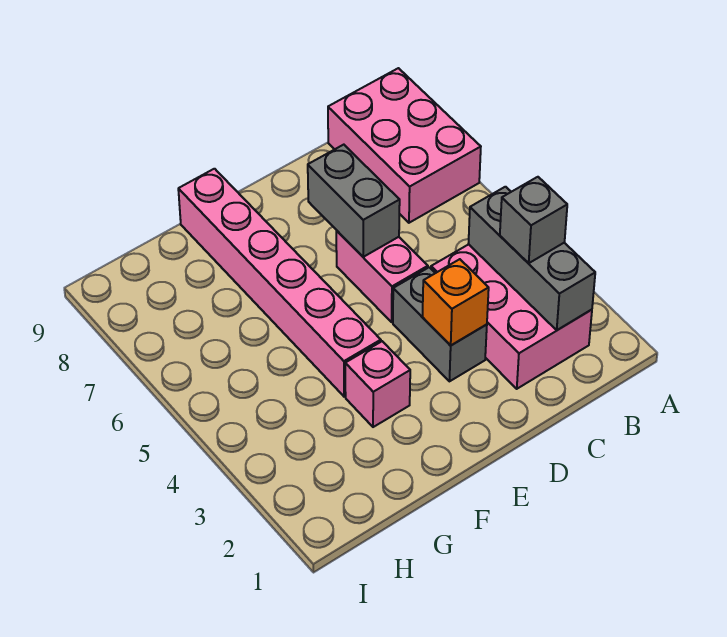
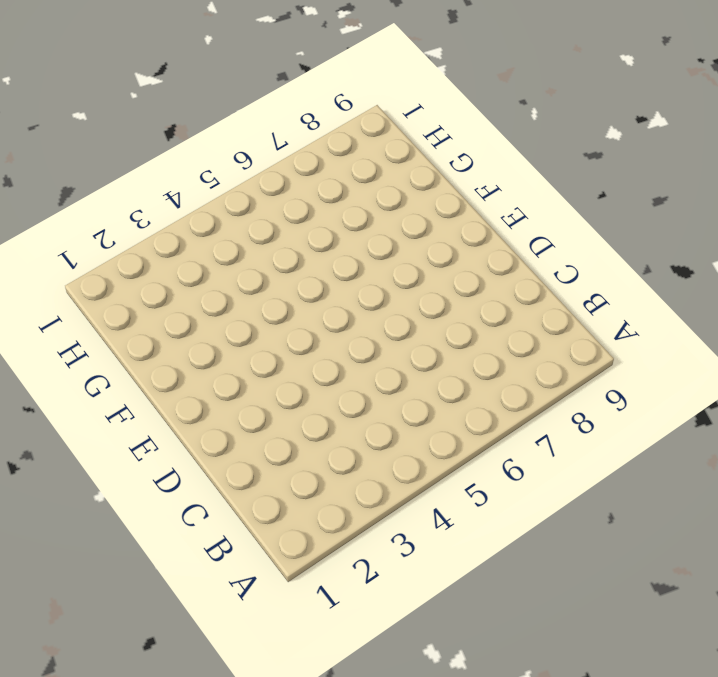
none -> pink brick A7:B9 level 1
none -> pink brick B2:C4 level 1

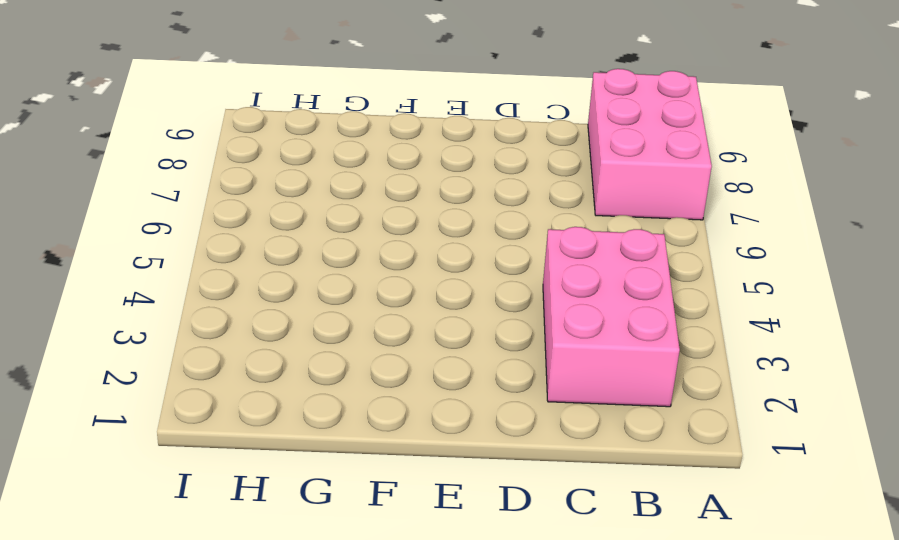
none -> grey brick D3:D4 level 1
none -> pink brick D5:D6 level 1

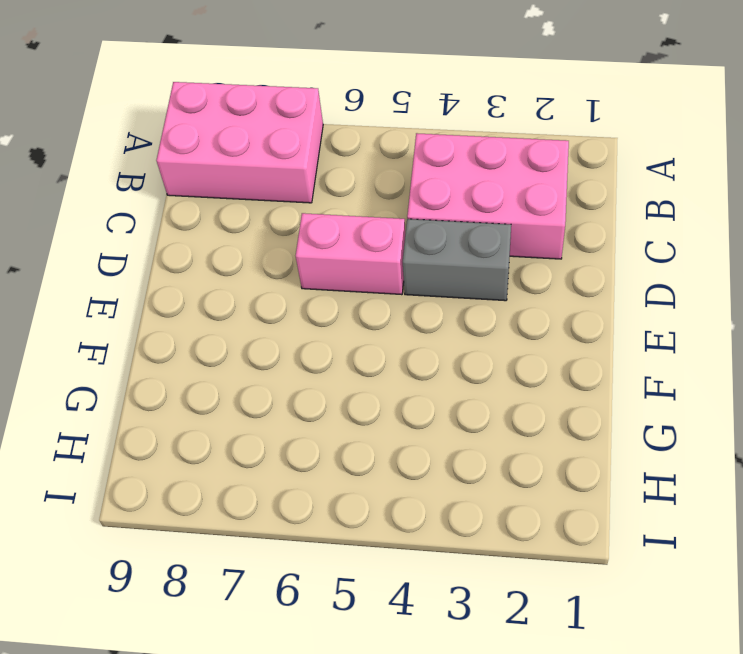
none -> pink brick F3 level 1
none -> pink brick F4:F9 level 1

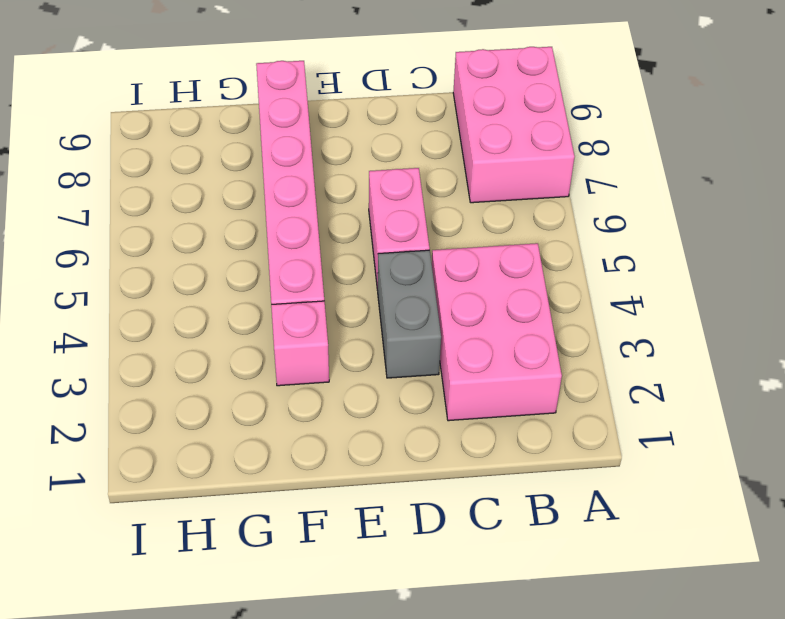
none -> grey brick B2:B4 level 2
none -> orange brick D3 level 2

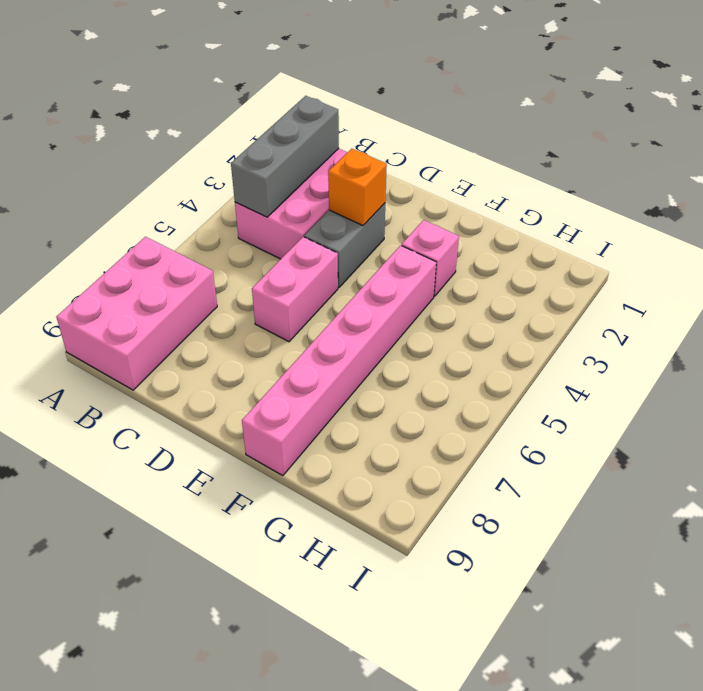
none -> grey brick D6:D7 level 2
none -> grey brick B3 level 3

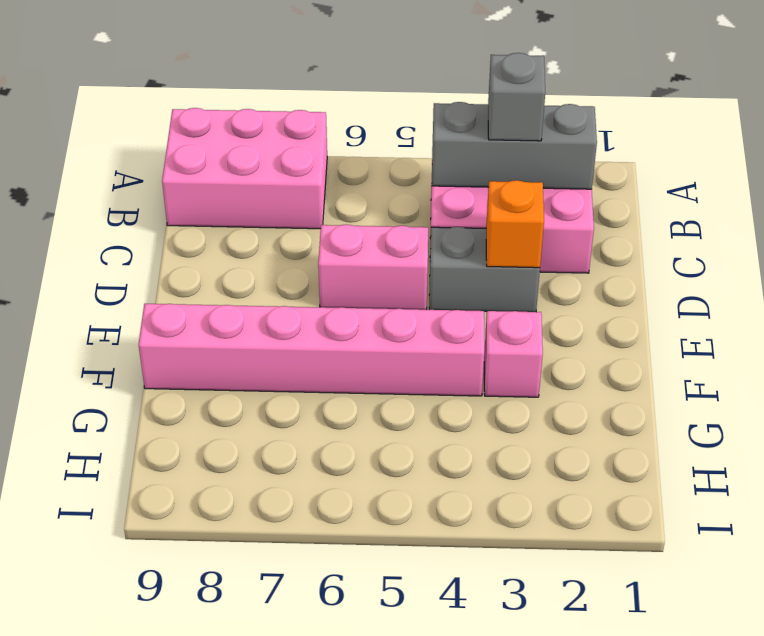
none -> grey brick D6:D7 level 2

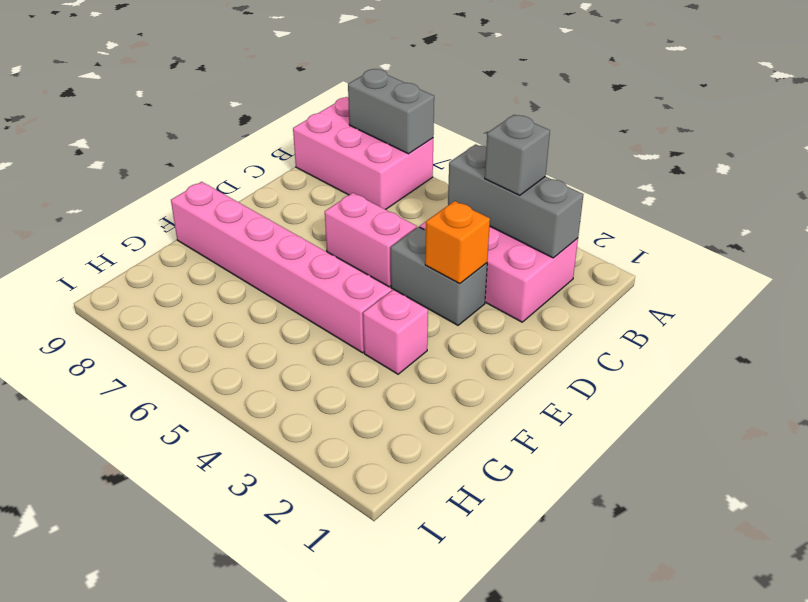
grey brick A7:A8 level 2 -> grey brick D6:D7 level 2

